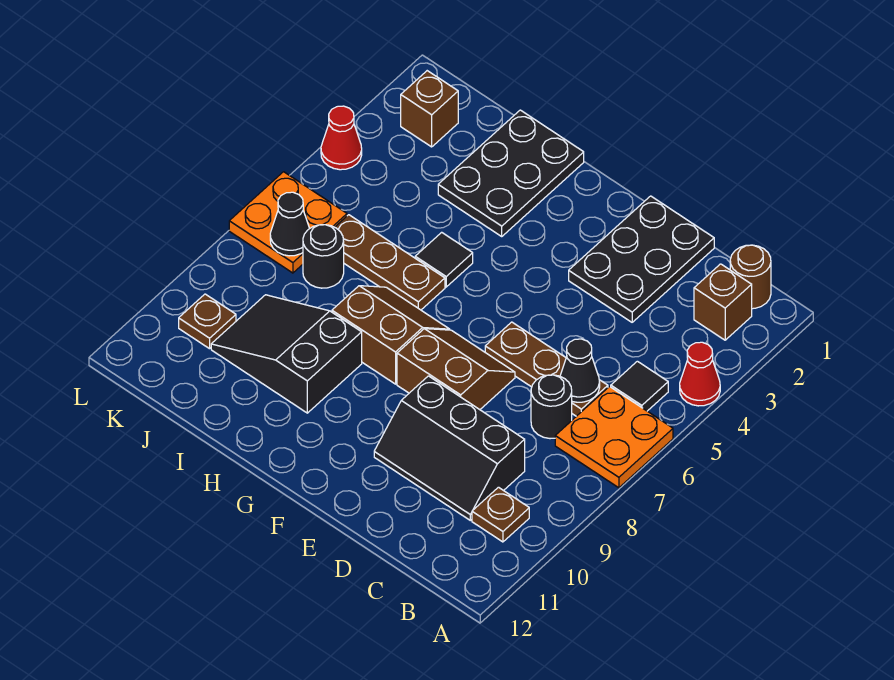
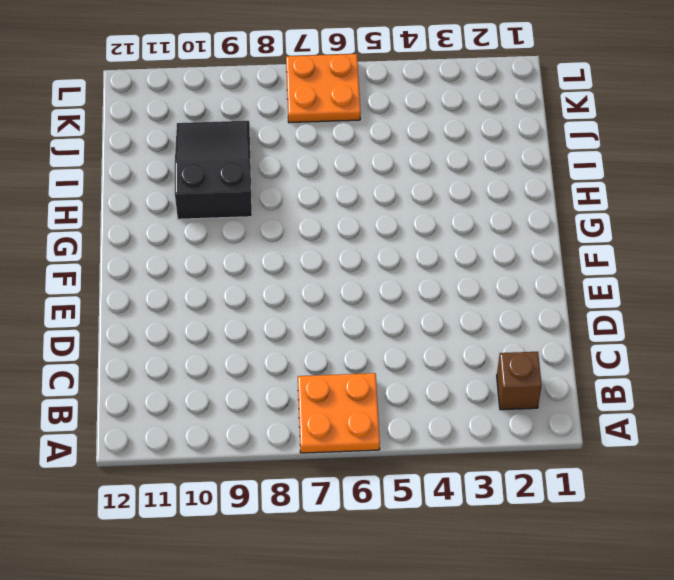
none -> red cone A4 level 1
none -> brown round brick B1 level 1
none -> black tile B5 level 1

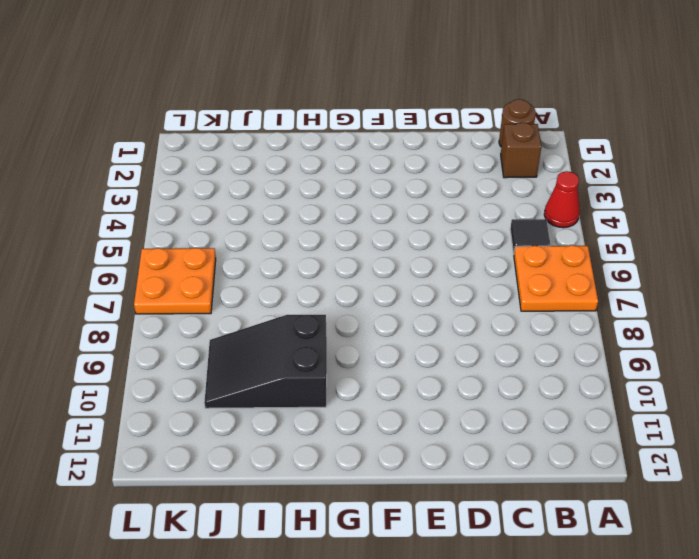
none -> brown plate B10 level 1
none -> brown plate C6:E6 level 1
none -> black round brick C7 level 1

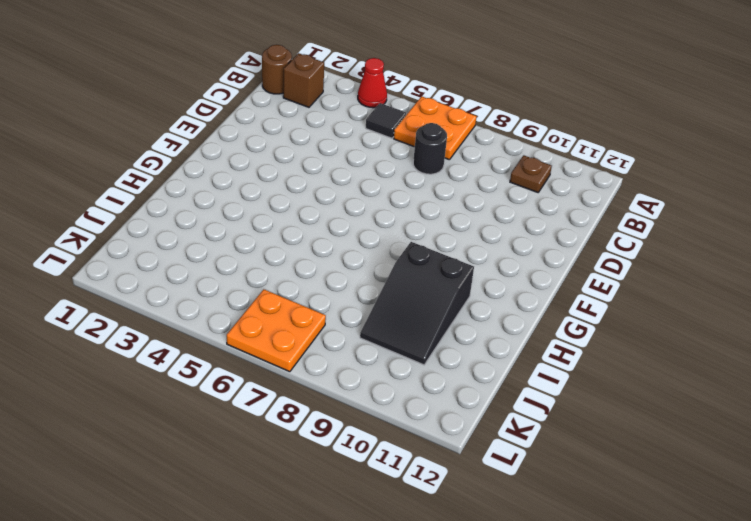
none -> brown plate C6:E6 level 1
none -> black slope C9:E10 level 1 top 9
none -> black plate D1:E3 level 1

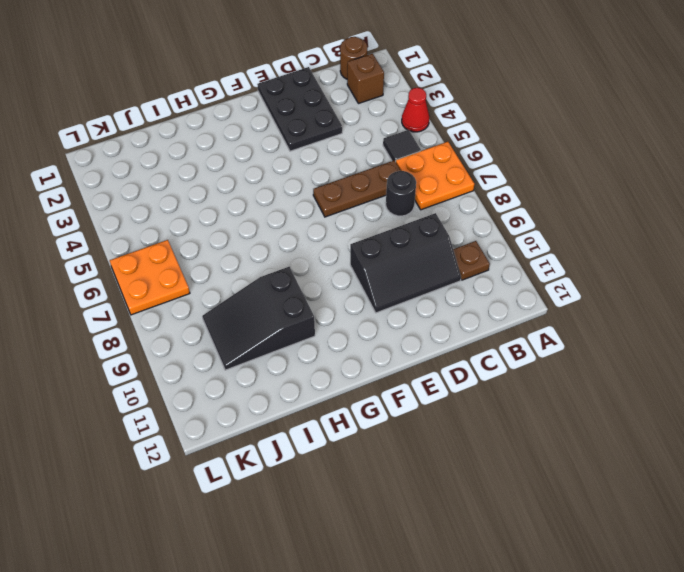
none -> brown slope E7:F8 level 1 top 8
none -> brown slope G7:H8 level 1 top 8
none -> black plate H1:I3 level 1

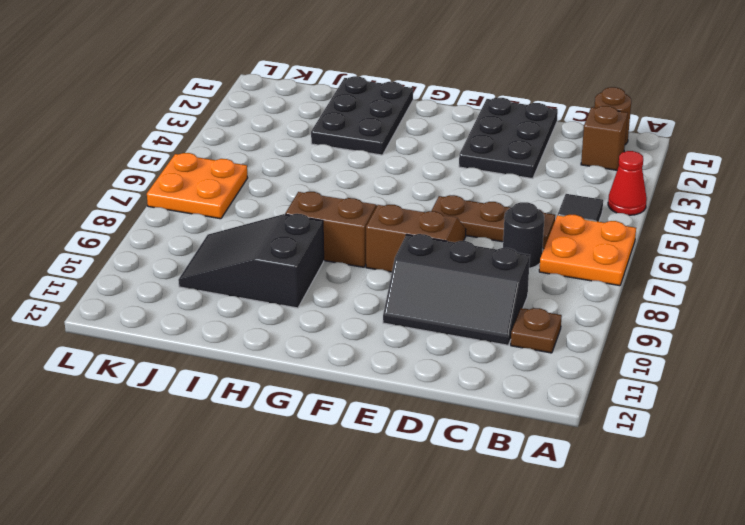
none -> black tile H5 level 1
none -> brown plate H6:J6 level 1
none -> black round brick J7 level 1

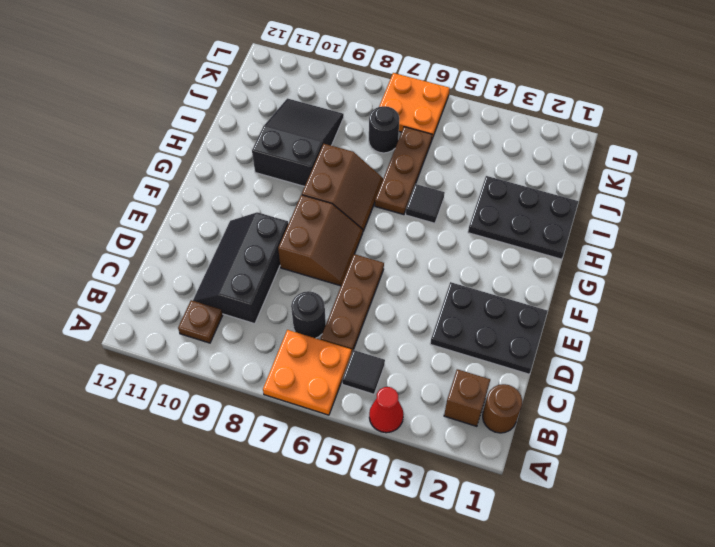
none -> brown brick K2 level 1
none -> brown plate K10 level 1
none -> red cone L4 level 1

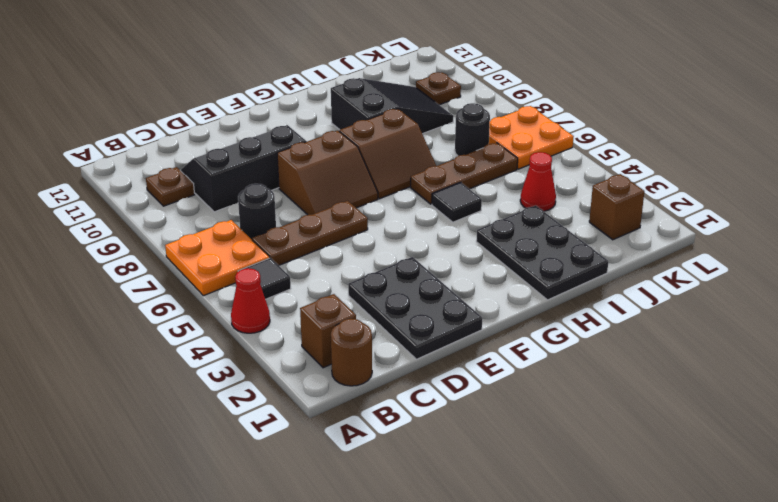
red cone J4 level 1 -> red cone L4 level 1
none -> black cone C6 level 2
none -> black cone K7 level 2

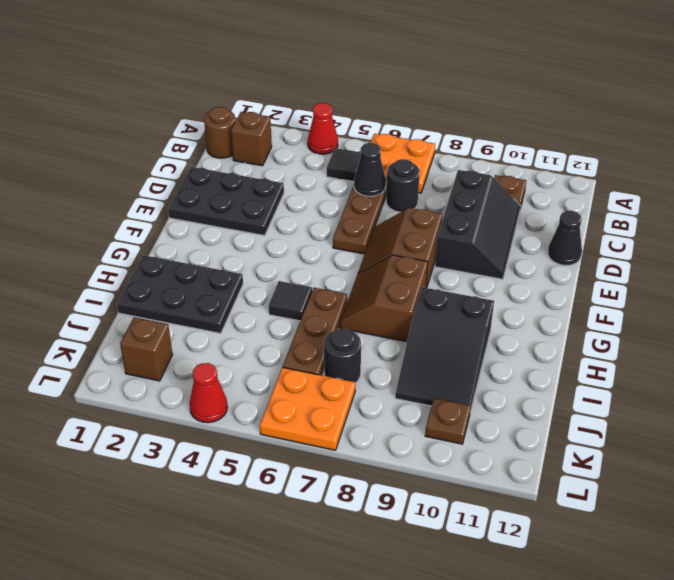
black cone D12 level 1 -> black cone K7 level 2

